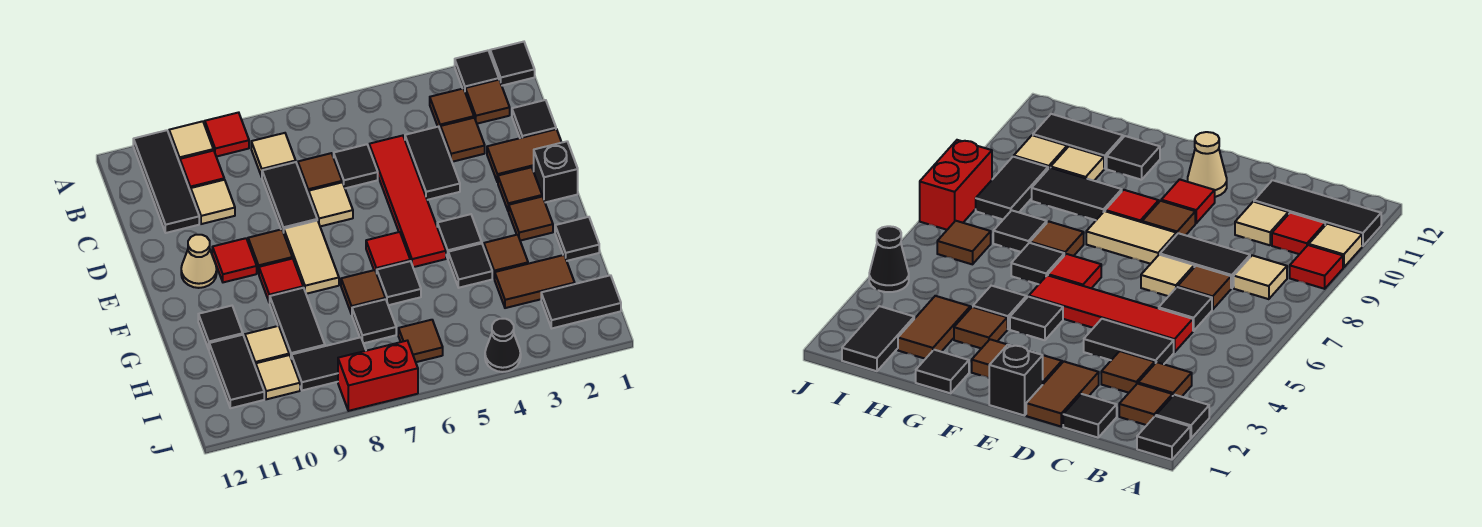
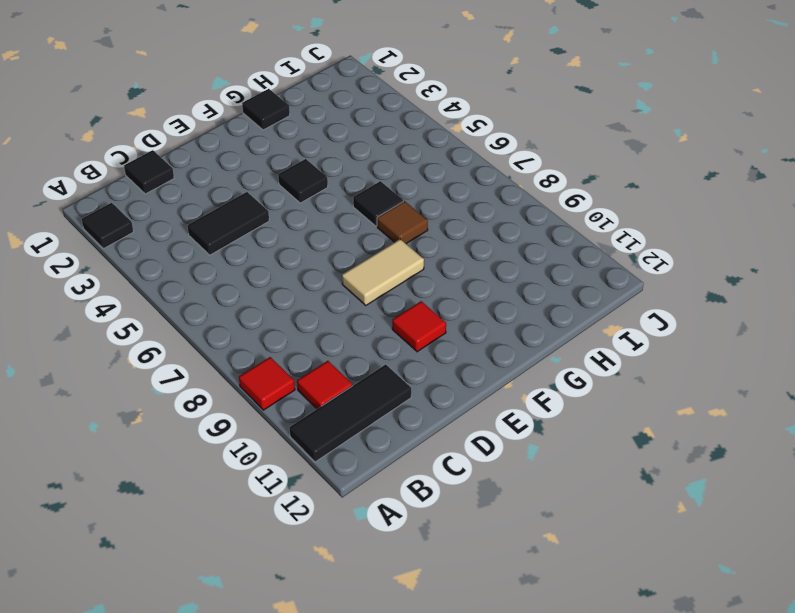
none -> black tile A1 level 1
none -> tan tile A10 level 1
none -> brown tile B2 level 1
none -> brown tile B3 level 1

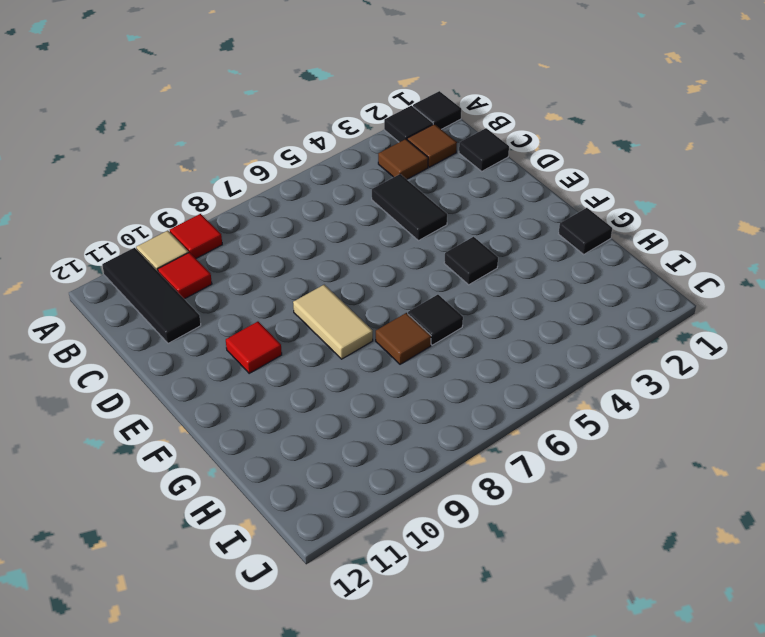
none -> tan tile B8 level 1
none -> brown tile C3 level 1
none -> red tile C5:F5 level 1
none -> black tile C6 level 1

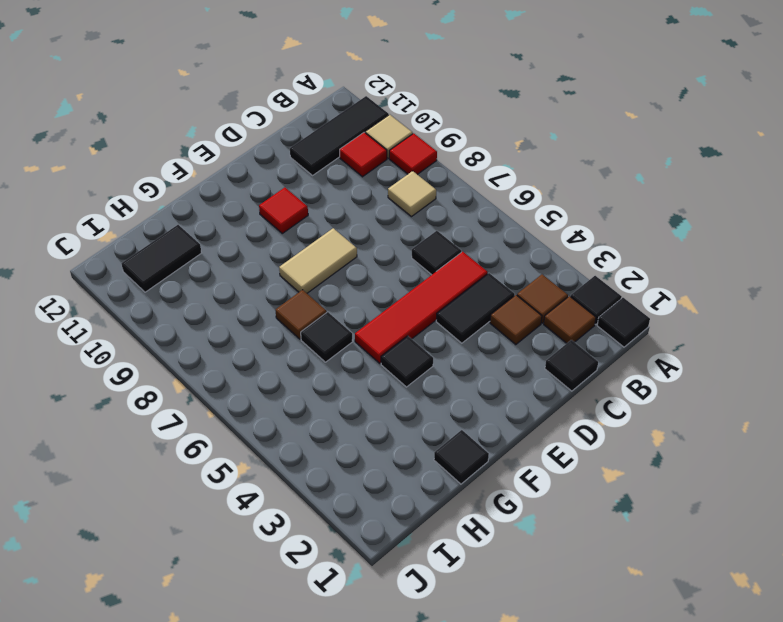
none -> brown tile C7 level 1
none -> black tile C8:D8 level 1
none -> tan tile C10 level 1
none -> brown tile D1:D2 level 1

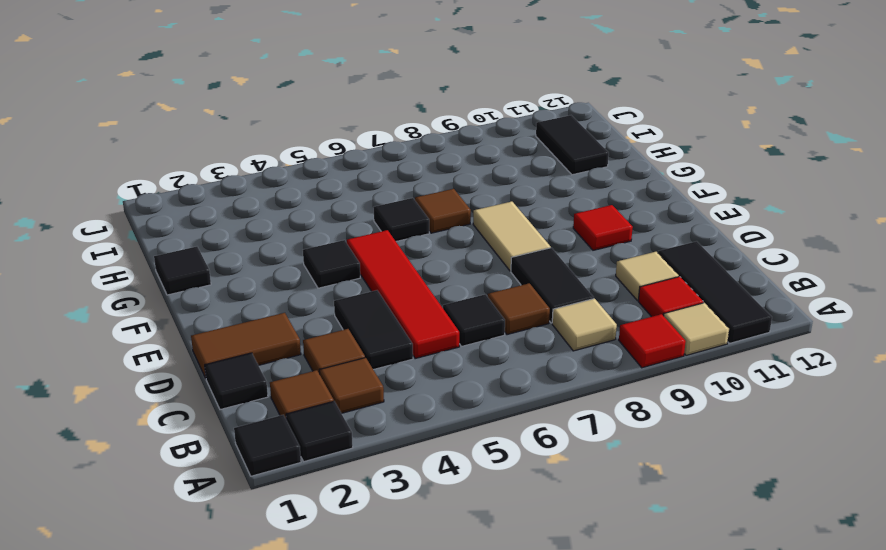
none -> tan tile D7 level 1
none -> black brick E1 level 1
none -> brown tile E2 level 1
none -> brown tile E9 level 1

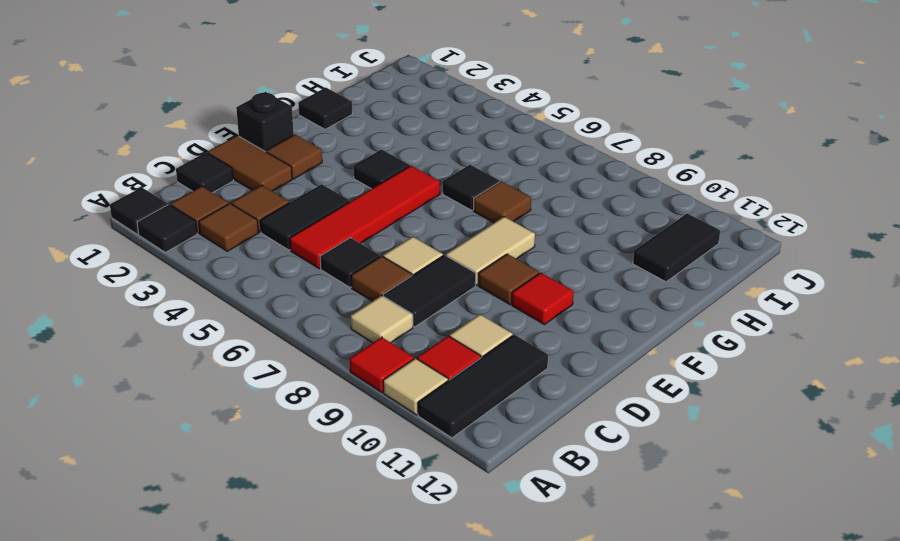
none -> tan cone E11 level 1
none -> brown tile F2 level 1
none -> red tile F6 level 1
none -> red tile F9 level 1

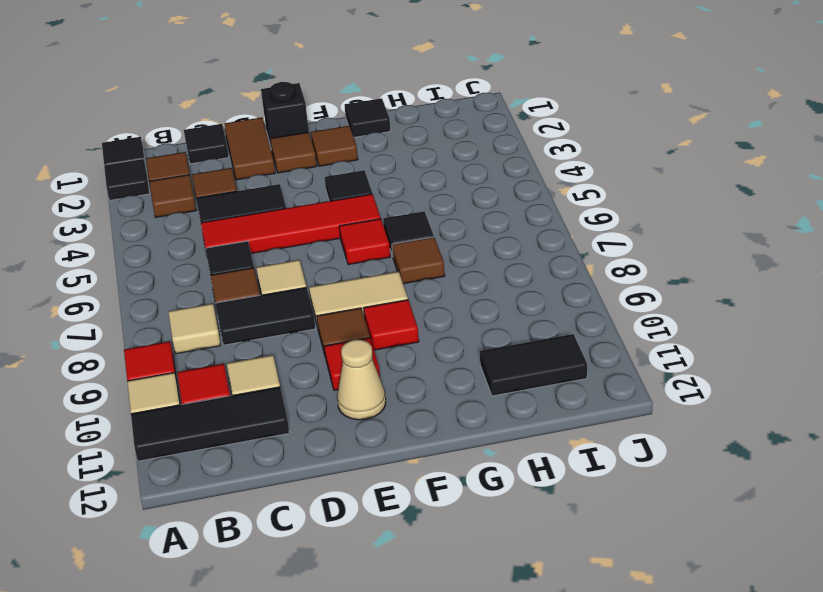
none -> brown tile G3 level 1
none -> black tile G4 level 1
none -> black tile G9:H9 level 1
none -> black tile G11 level 1

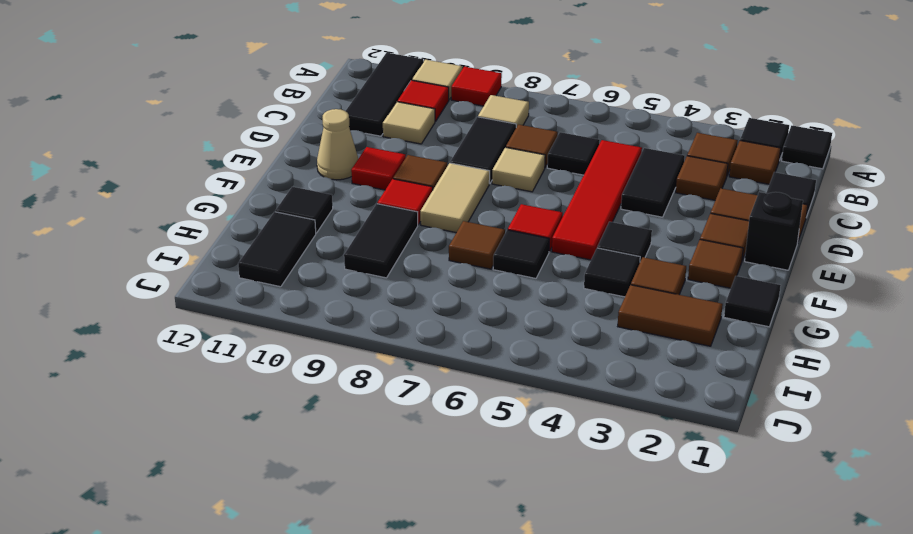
none -> black tile H7 level 1
none -> tan tile H10 level 1
none -> black tile I1:I2 level 1
none -> brown tile I6 level 1

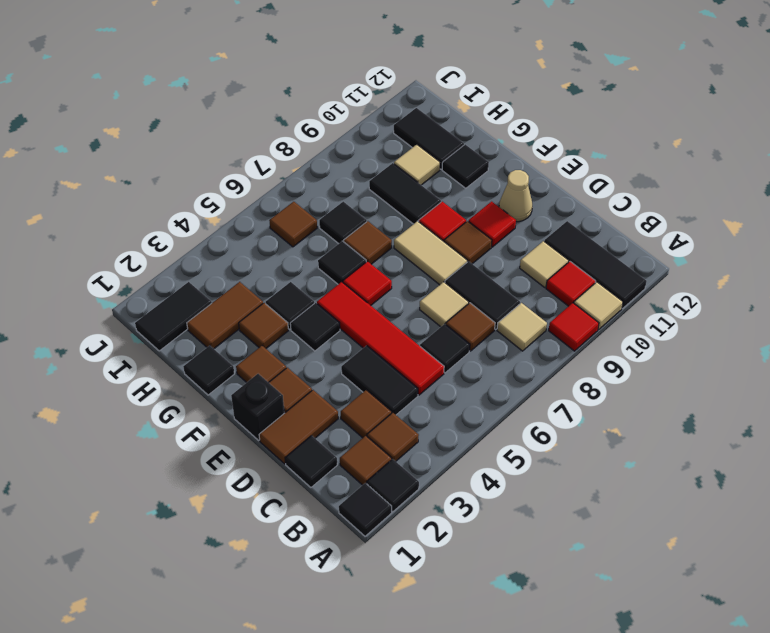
none -> black tile I8:I9 level 1
none -> tan tile I10 level 1
none -> black cone J4 level 1
none -> red brick J7:J8 level 1

